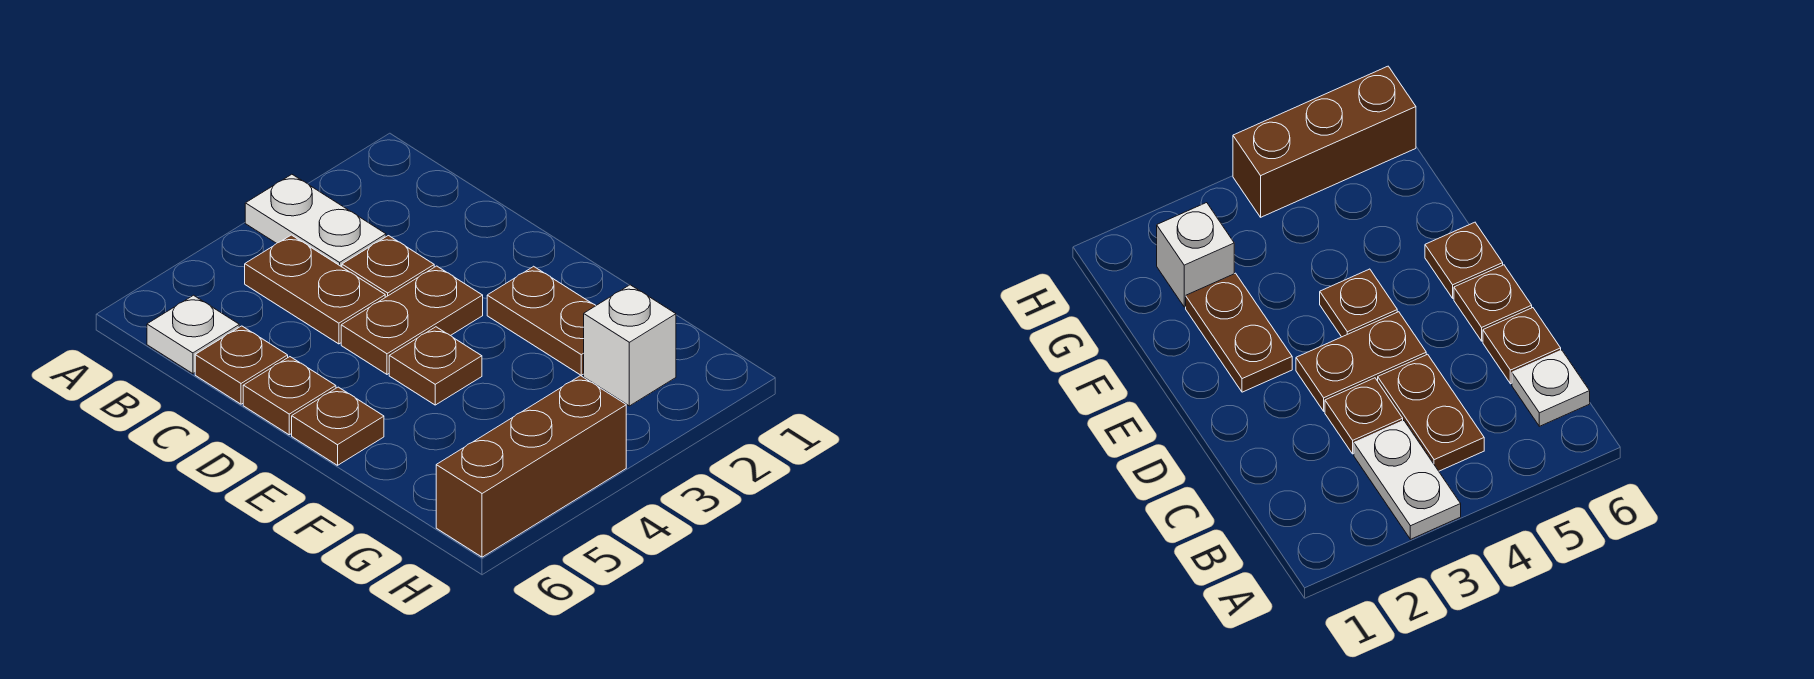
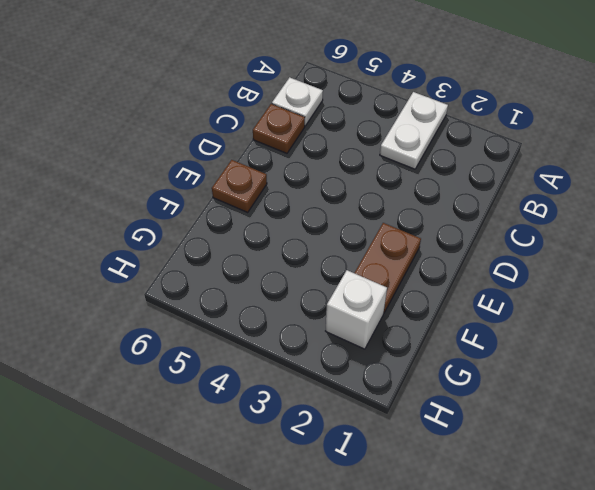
none -> brown plate B4:C4 level 1
none -> brown plate C3 level 1
none -> brown plate D3:D4 level 1

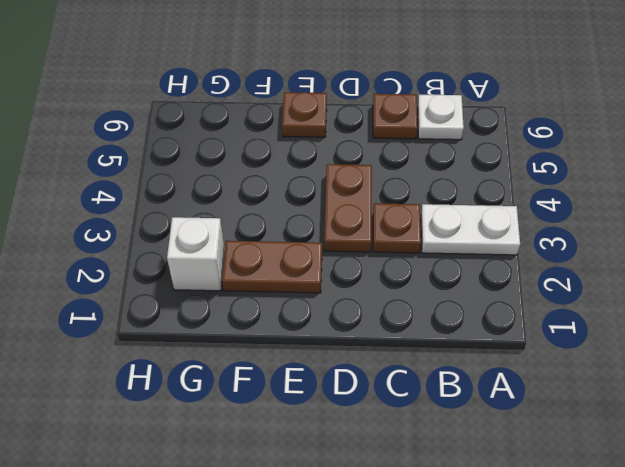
none -> brown plate B4:C4 level 1
none -> brown plate D6 level 1
none -> brown plate E4 level 1

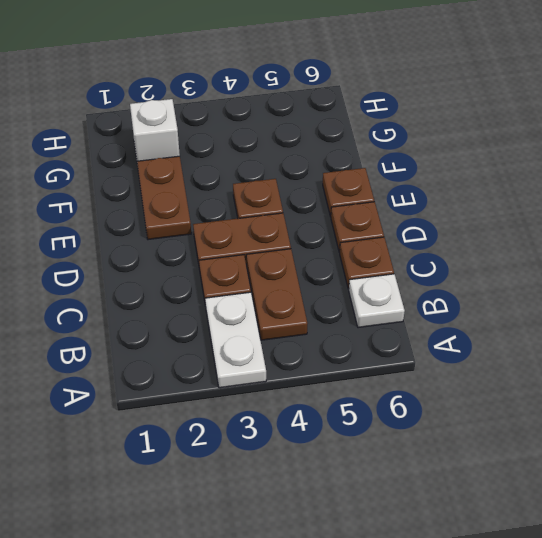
none -> brown brick H4:H6 level 1

